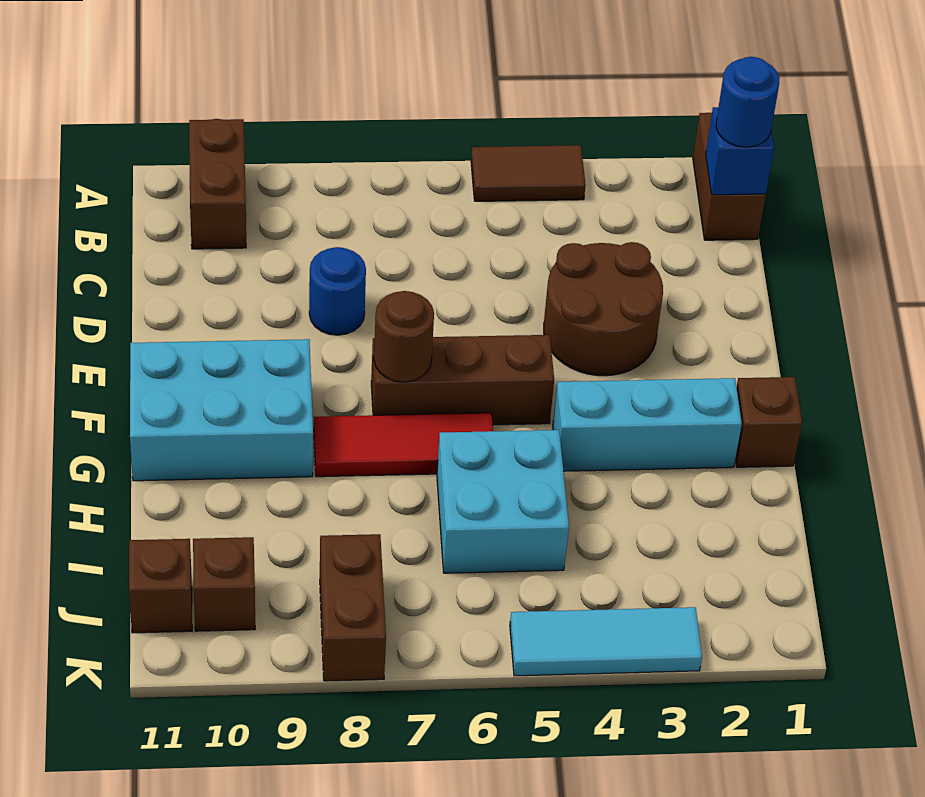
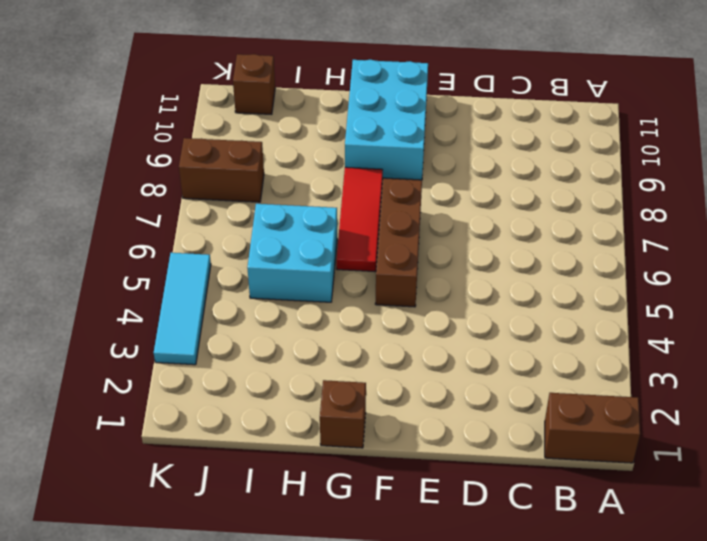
none -> brown tile A4:A5 level 1
none -> brown brick A10:B10 level 1
none -> brown round brick D3:E4 level 1

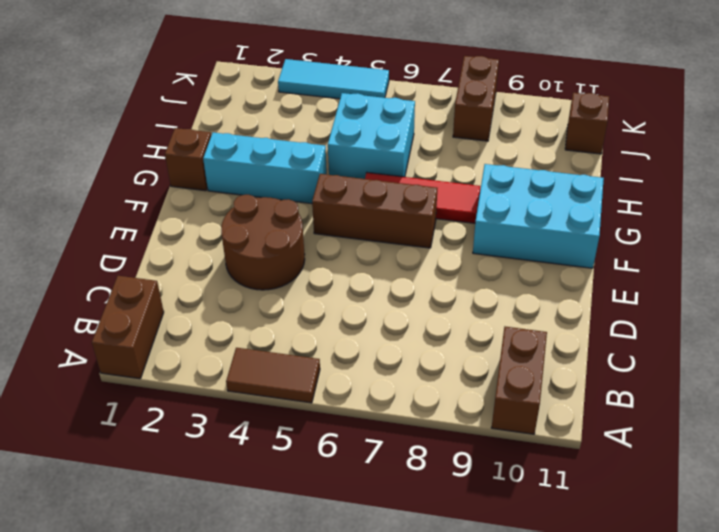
none -> blue round brick D8 level 1
none -> brown brick J10 level 1
none -> blue brick B1 level 2

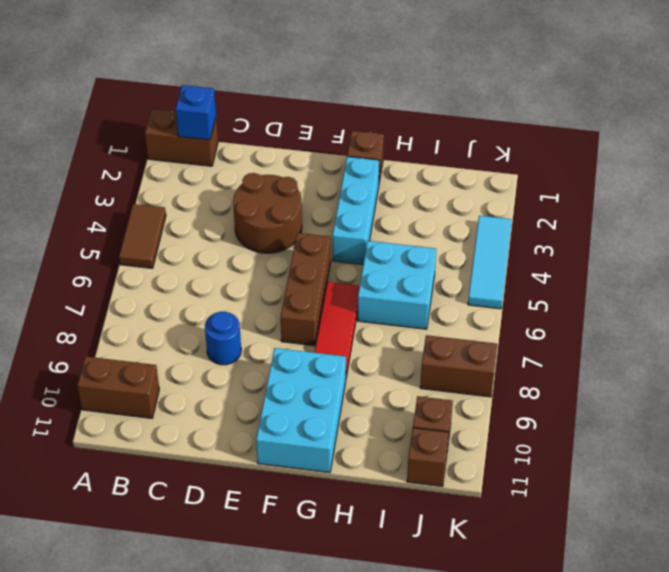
none -> brown round brick F7 level 2
none -> blue round brick B1 level 3

